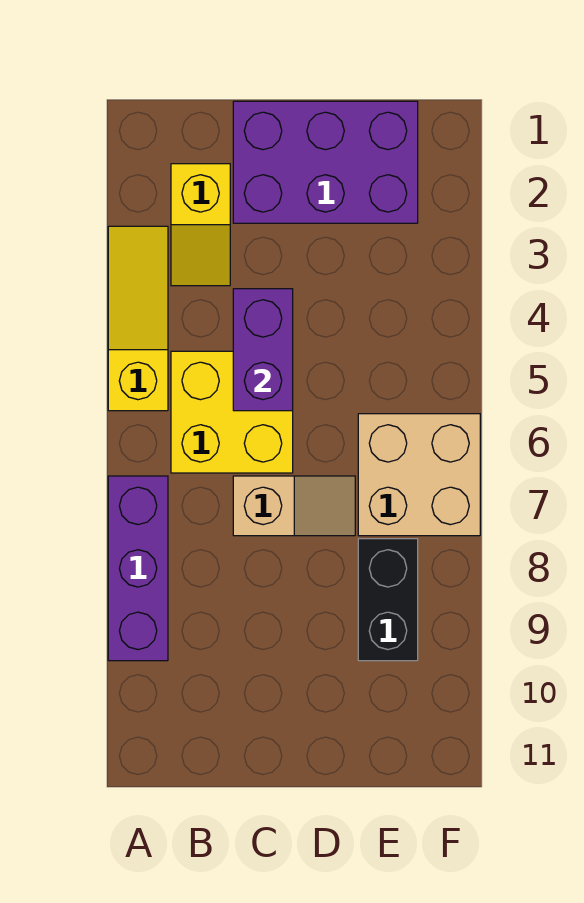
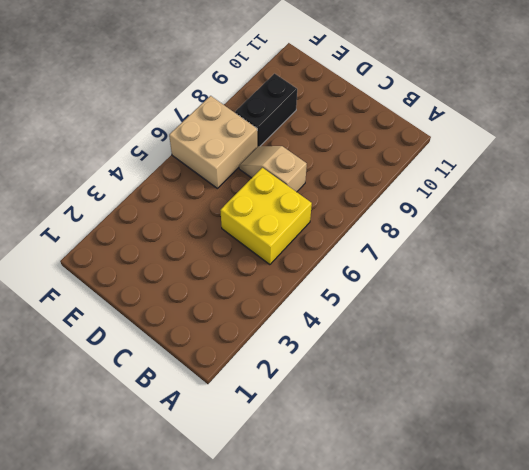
none -> yellow slope A3:A5 level 1 top 5
none -> purple brick A7:A9 level 1

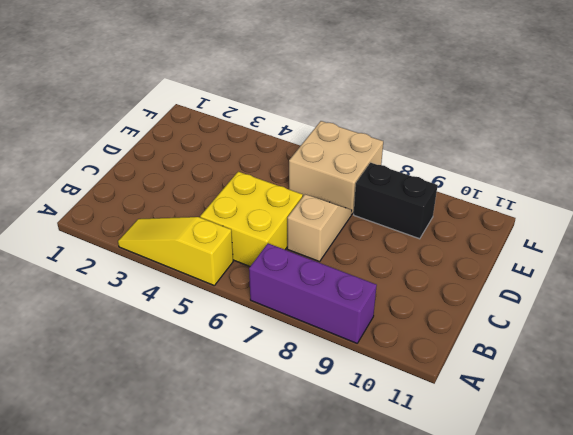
none -> yellow slope B2:B3 level 1 top 2
none -> purple brick C1:E2 level 1

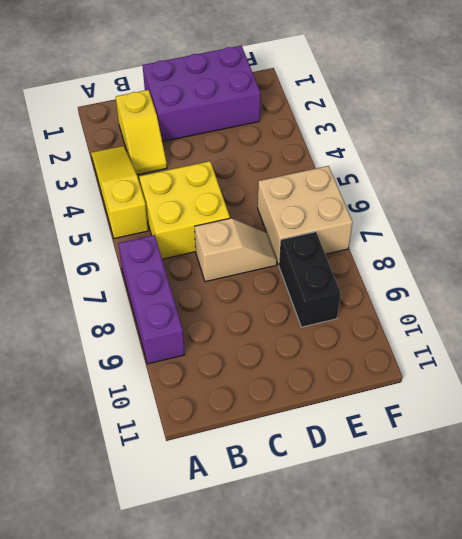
none -> purple brick C4:C5 level 2

